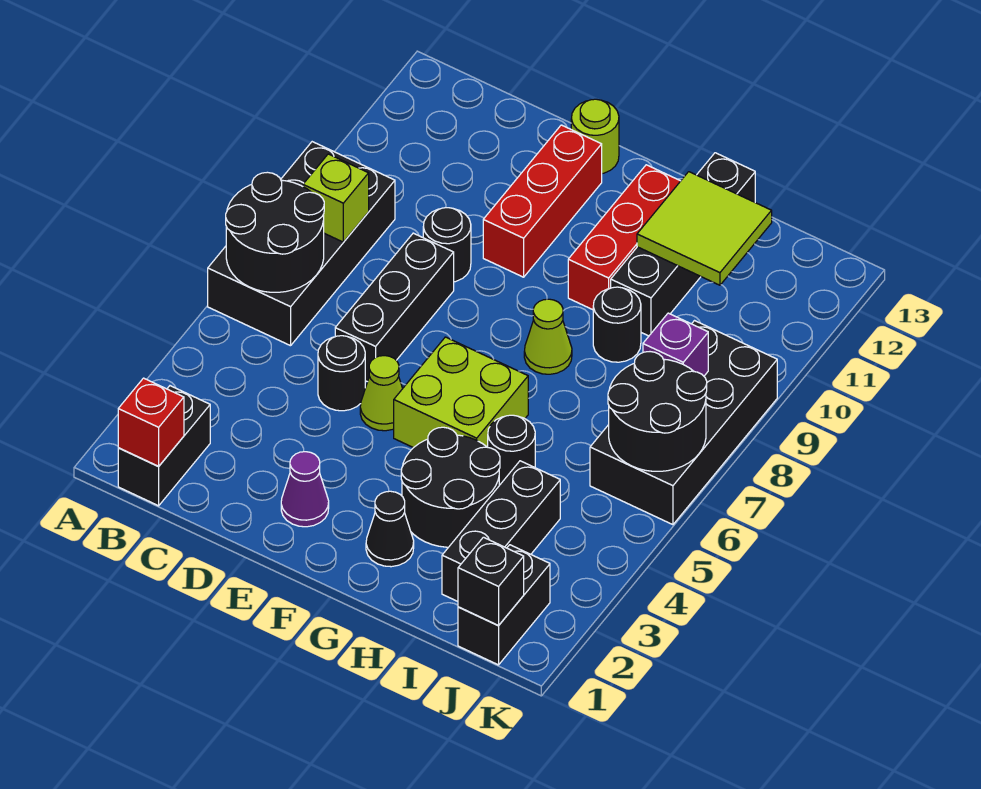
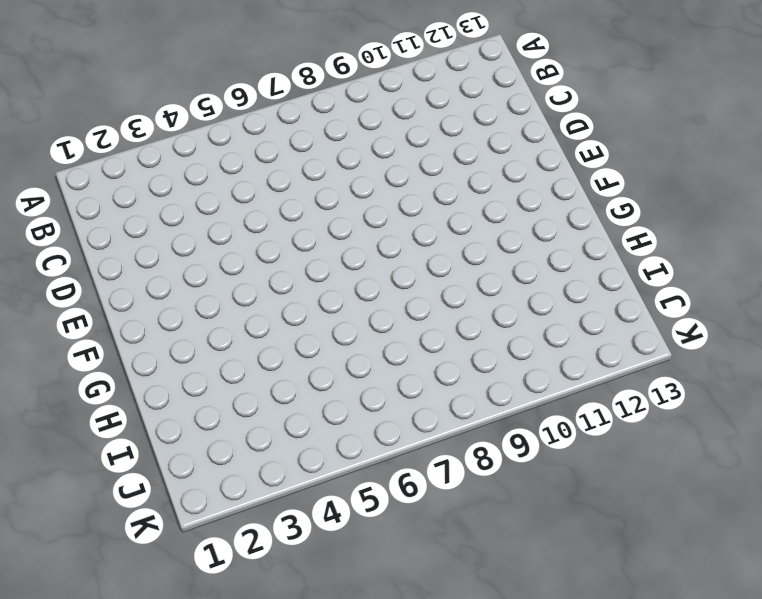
none -> black brick A6:B9 level 1
none -> black brick B1:B2 level 1
none -> black round brick D5 level 1

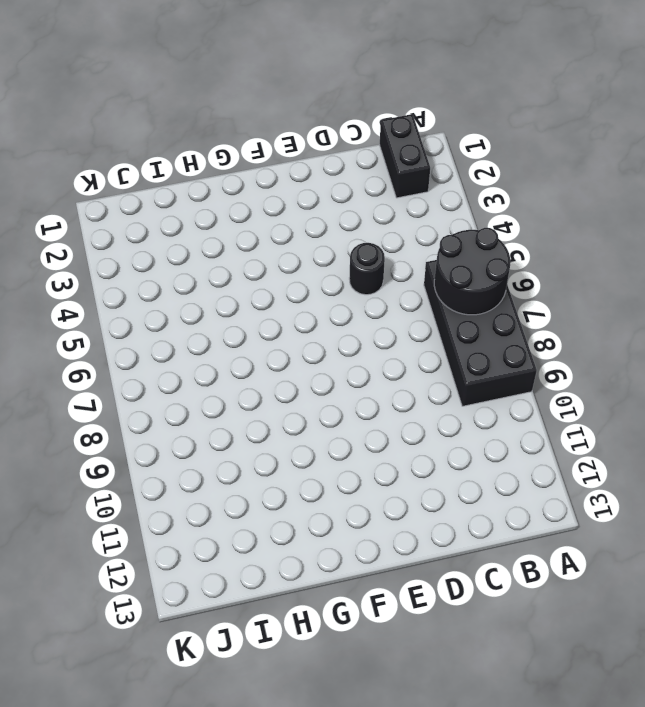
none -> black brick D6:D8 level 1
none -> black round brick D9 level 1
none -> purple cone E2 level 1

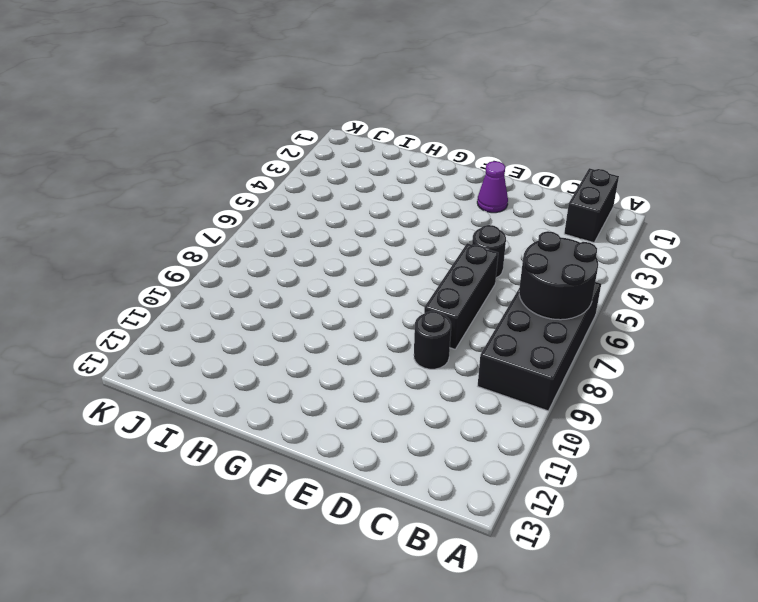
none -> lime cone E5 level 1
none -> red brick E10:E12 level 1
none -> lime round brick E13 level 1

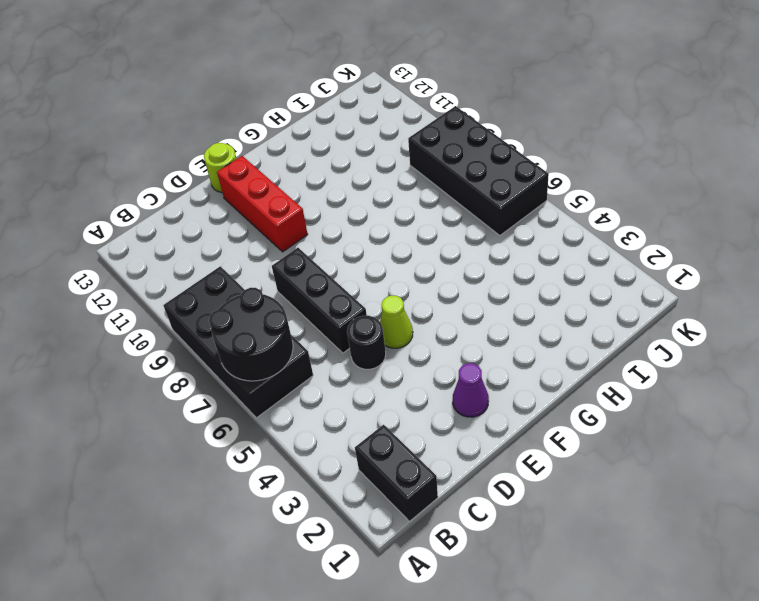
none -> black round brick D9 level 1
none -> lime brick F5:G6 level 1
none -> black cone G2 level 1

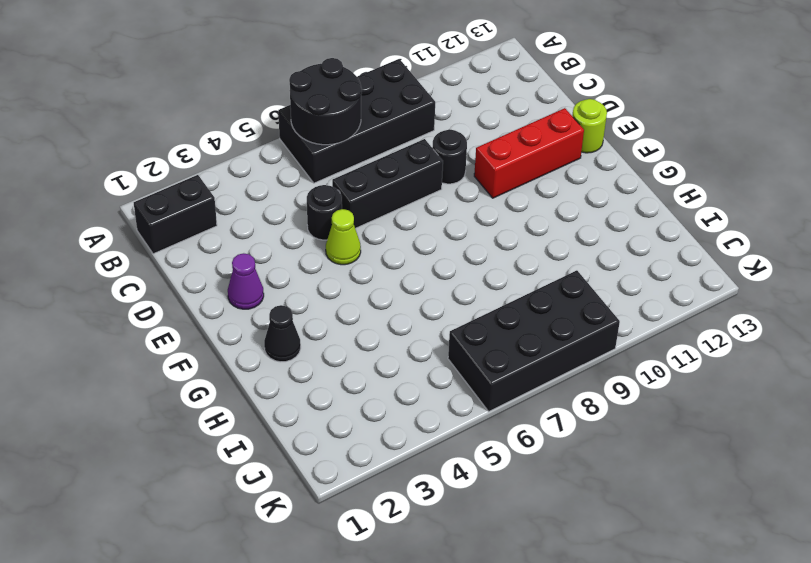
none -> lime brick F5:G6 level 1
none -> black round brick G3:H4 level 1
none -> lime cone G8 level 1

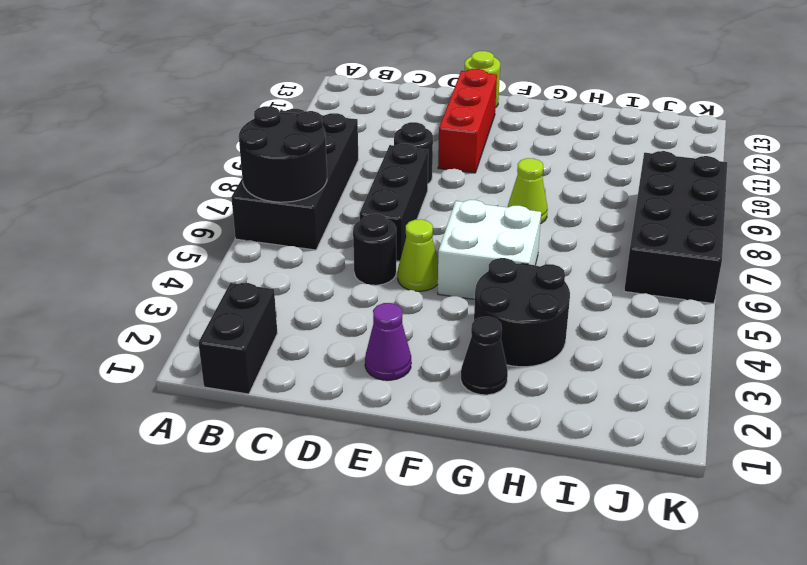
white brick F5:G6 level 1 -> lime brick F5:G6 level 1
none -> red brick G10:G12 level 1
none -> black round brick H5 level 1
none -> black round brick H9 level 1

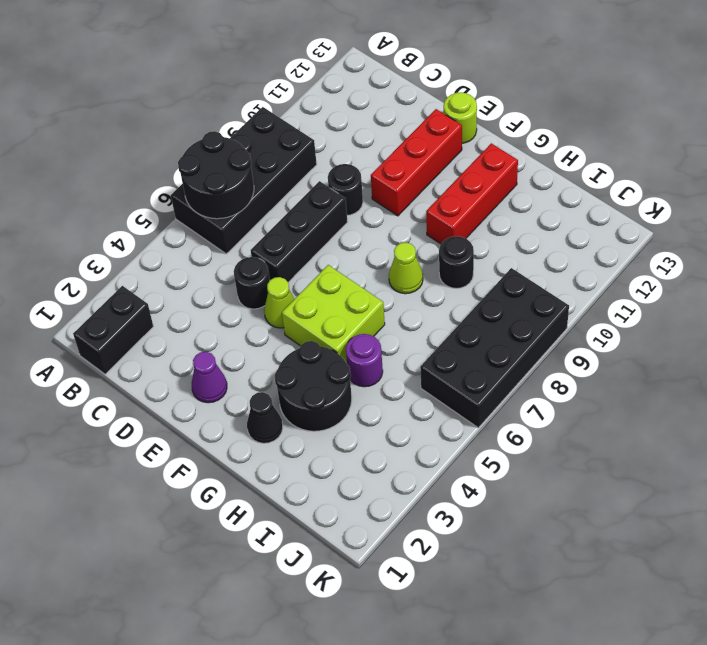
purple round brick H5 level 1 -> black round brick H5 level 1
none -> black brick H10:H13 level 1
none -> black brick I2:I4 level 1
none -> black brick J1:J2 level 1

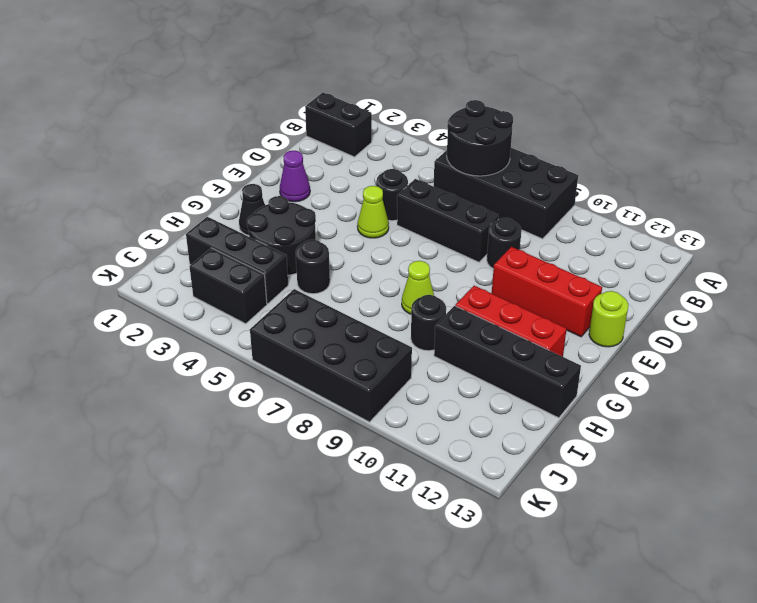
black brick J3:J4 level 1 -> black brick J1:J2 level 1
none -> lime brick F5:G6 level 1
none -> red brick B1 level 2
none -> lime brick B8 level 2

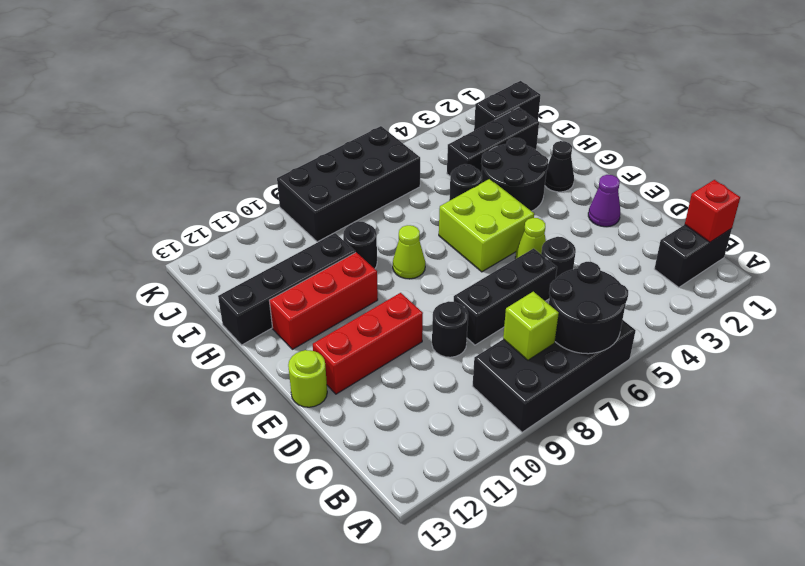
none -> lime tile H11:I12 level 2
none -> black brick J1 level 2
none -> black round brick J6:K7 level 2

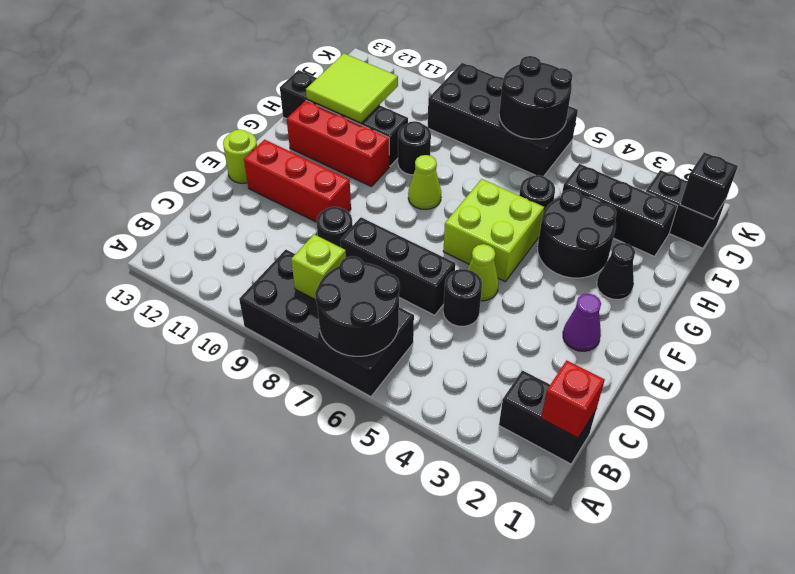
none -> purple brick J8 level 2

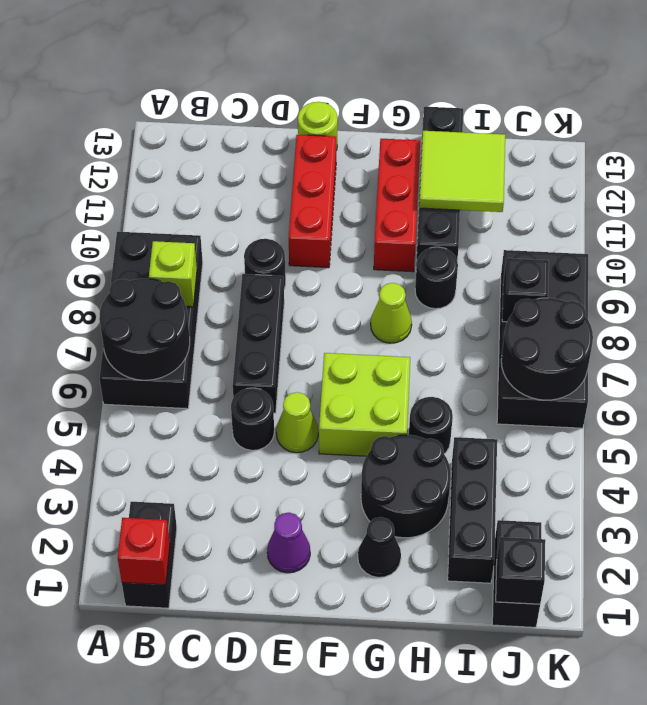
black brick J8 level 2 -> purple brick J8 level 2

